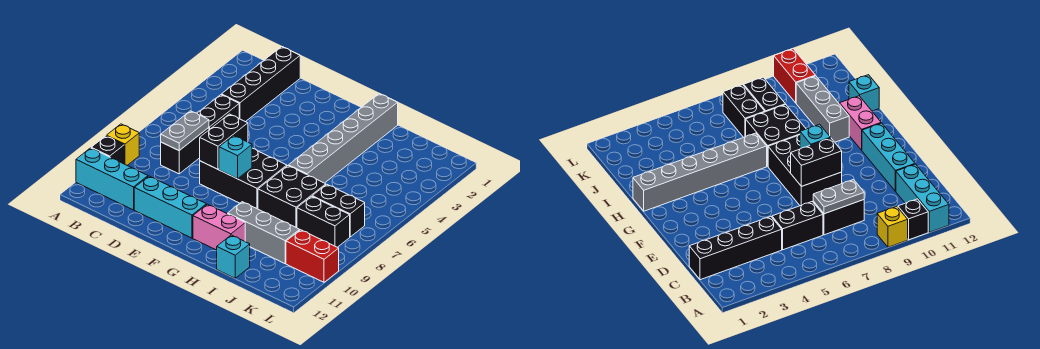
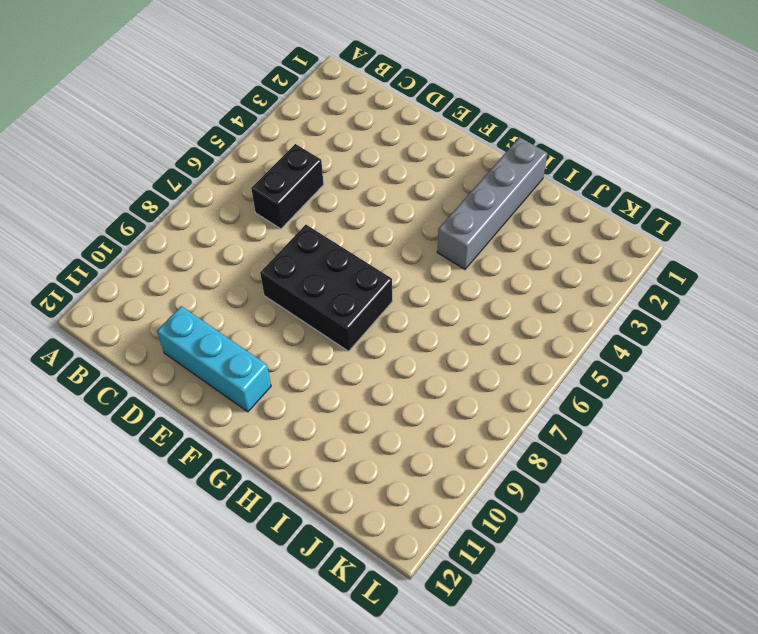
grey brick H1:H4 level 1 -> grey brick H1:H6 level 1
none -> yellow brick A9 level 1
none -> black brick A10 level 1
none -> cyan brick A11:C11 level 1

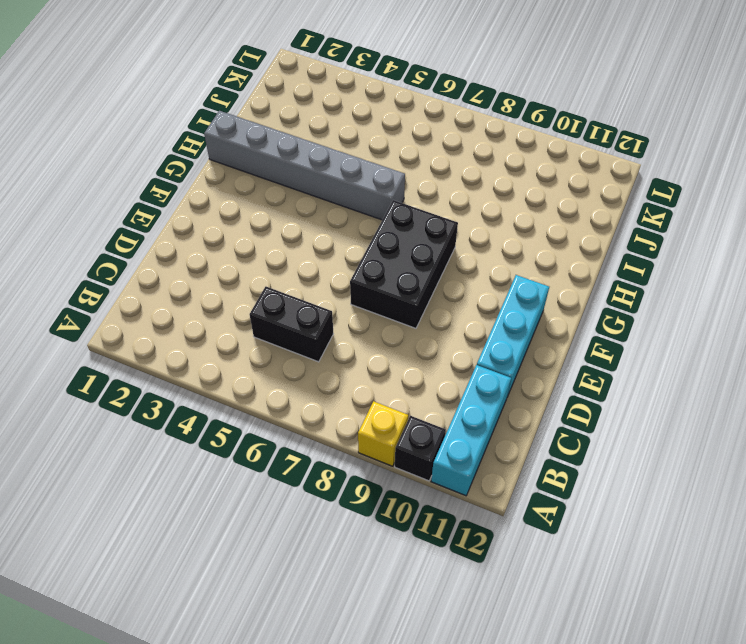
none -> black brick C1:C4 level 1
none -> black brick C7:C8 level 1
none -> pink brick G11:H11 level 1

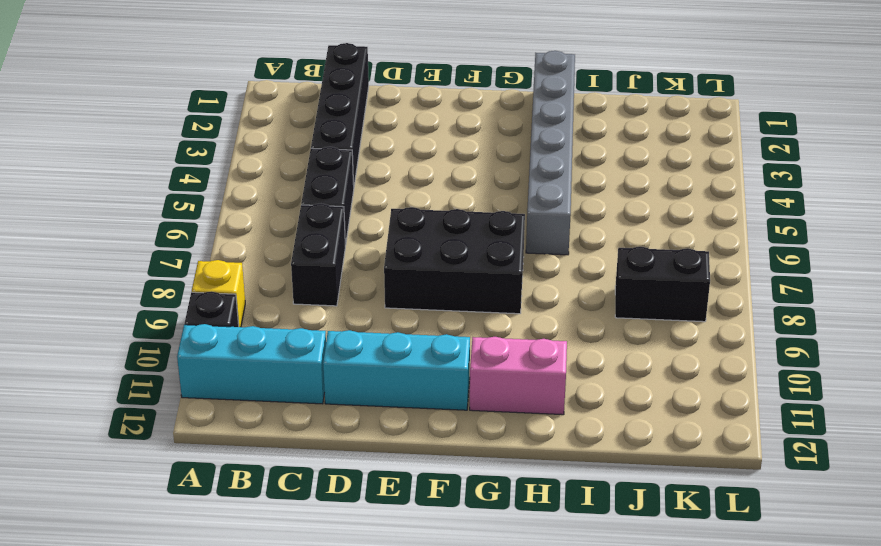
none -> black brick H7:I8 level 1
none -> grey brick H10:J10 level 1
none -> cyan brick I12 level 1

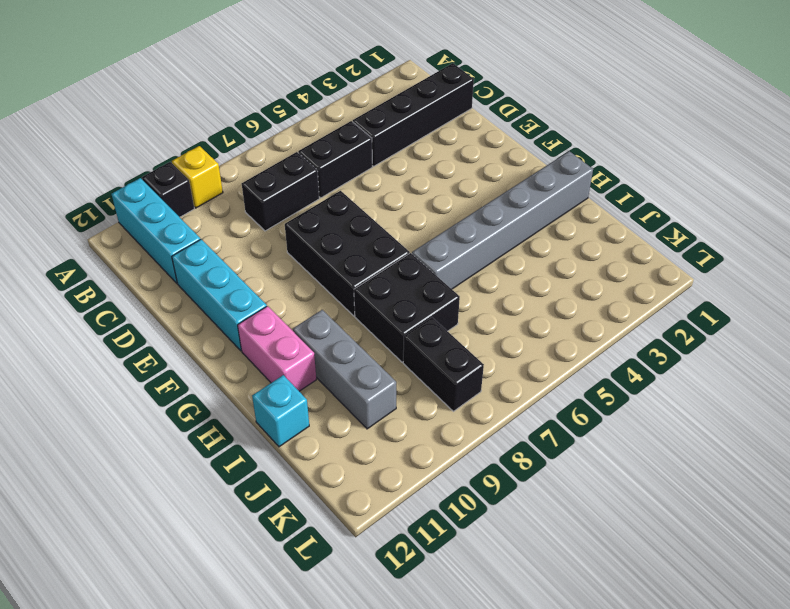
none -> black brick J7:K7 level 1
none -> red brick K10:L10 level 1
none -> grey plate C7:C8 level 2

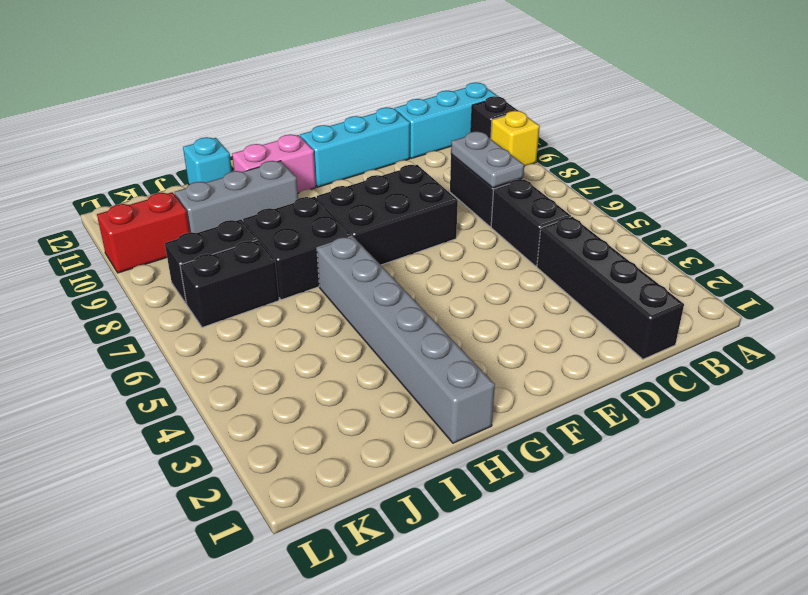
none -> black brick E7:E8 level 2
none -> cyan brick F8 level 2

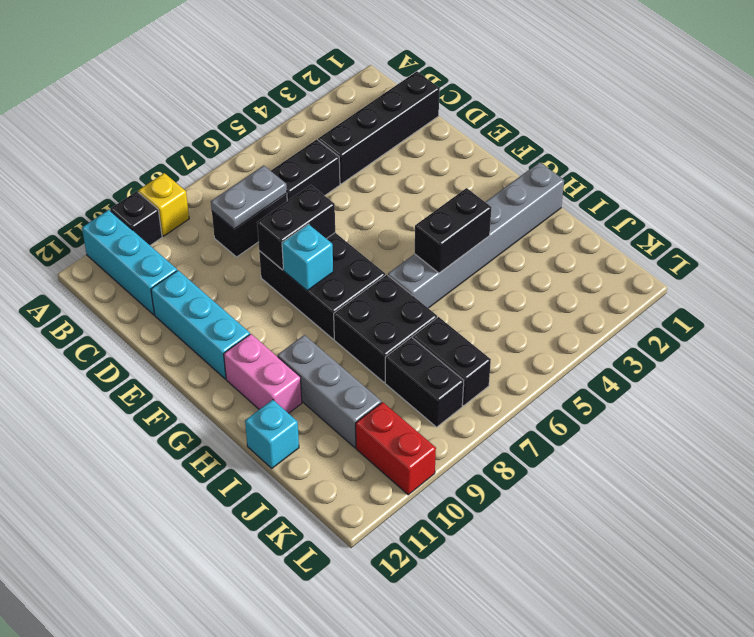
black brick H4:H5 level 2 -> none

